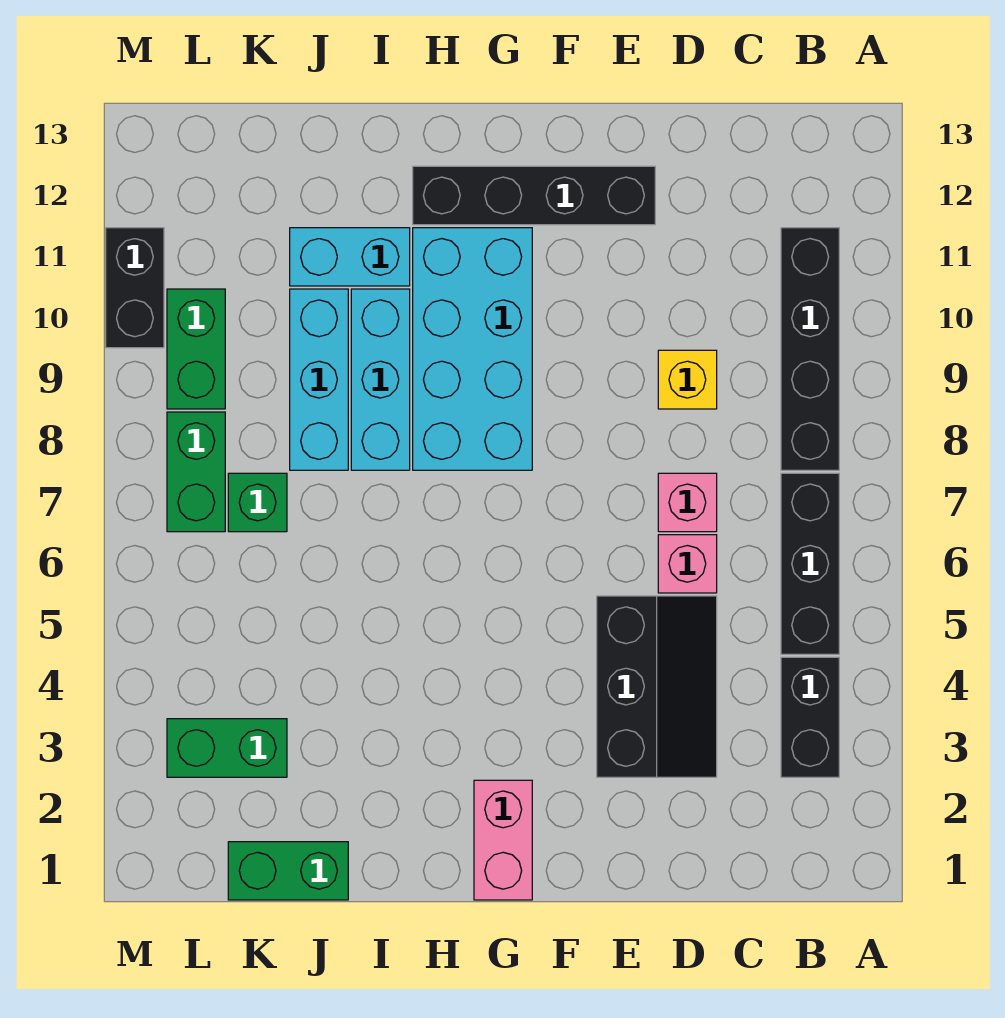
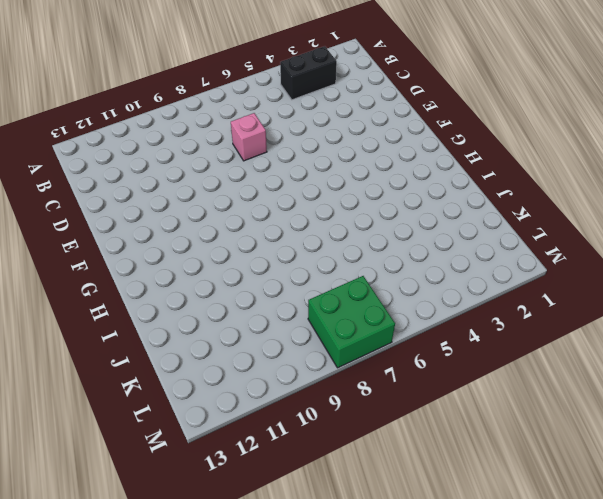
green brick L7:M8 level 1 -> green brick L7:L8 level 1
none -> black brick B5:B7 level 1
none -> black brick B8:B11 level 1
none -> black slope D3:E5 level 1 top E

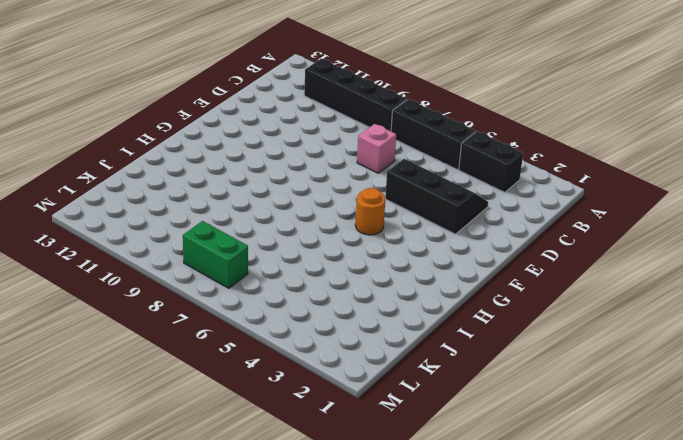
orange round brick G5 level 1 -> none
none -> pink brick D6 level 1
none -> yellow brick D9 level 1
none -> black brick E12:H12 level 1

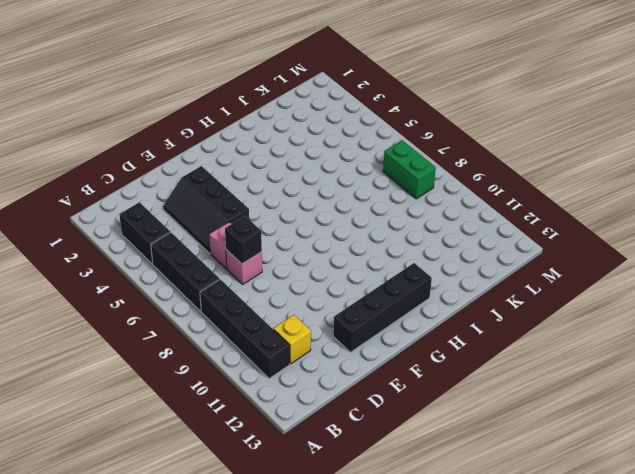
yellow brick C11 level 1 -> yellow brick D9 level 1
black brick D7 level 2 -> none
none -> pink brick G1:G2 level 1
none -> cyan brick G8:H11 level 1
none -> cyan brick I8:I10 level 1

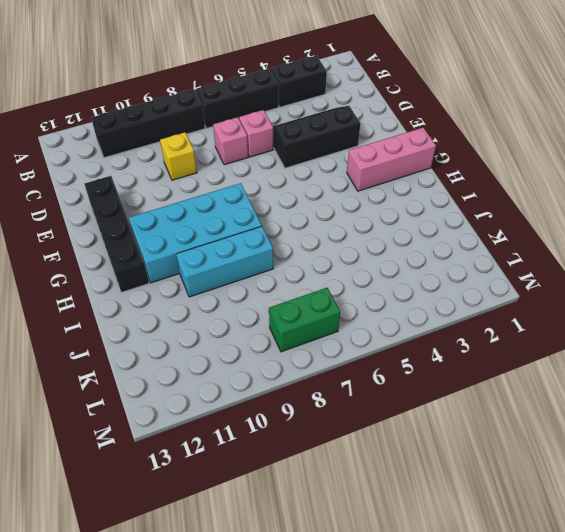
pink brick G1:G3 level 1 -> pink brick G1:G2 level 1
none -> cyan brick I11:J11 level 1
none -> green brick J1:K1 level 1
none -> cyan brick J8:J10 level 1

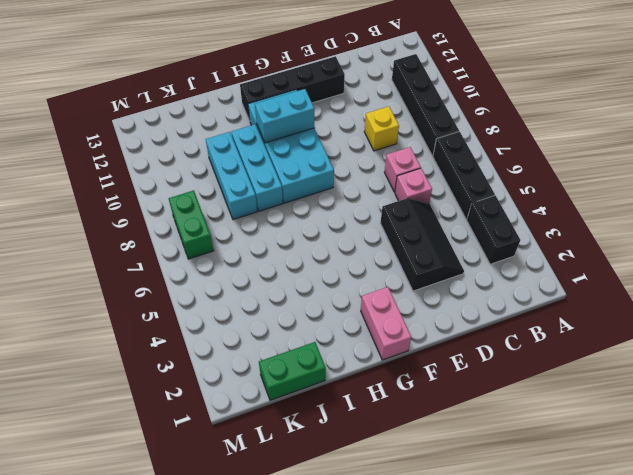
cyan brick G10:H10 level 2 -> cyan brick I11:J11 level 1
none -> green brick K3:L3 level 1
none -> green brick K7 level 1
none -> green brick L9:L10 level 1

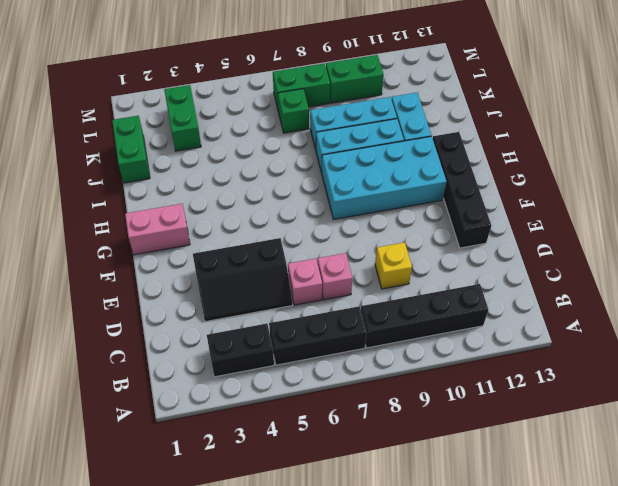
none -> black brick M10:M11 level 1

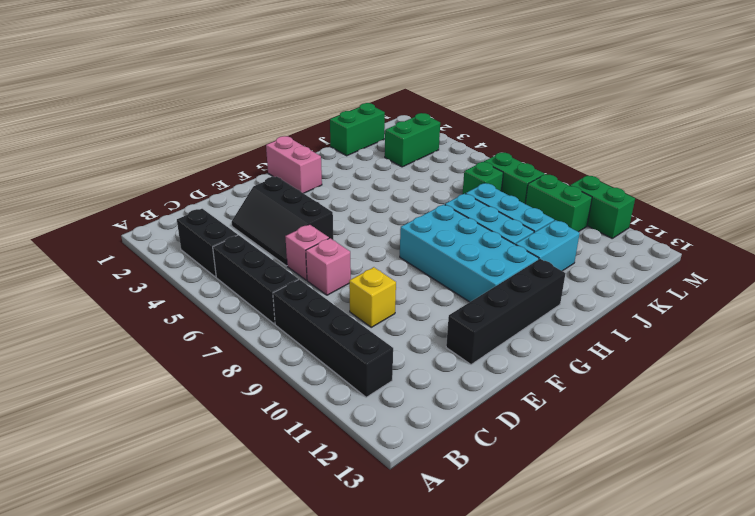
green brick M10:M11 level 1 -> black brick M10:M11 level 1

